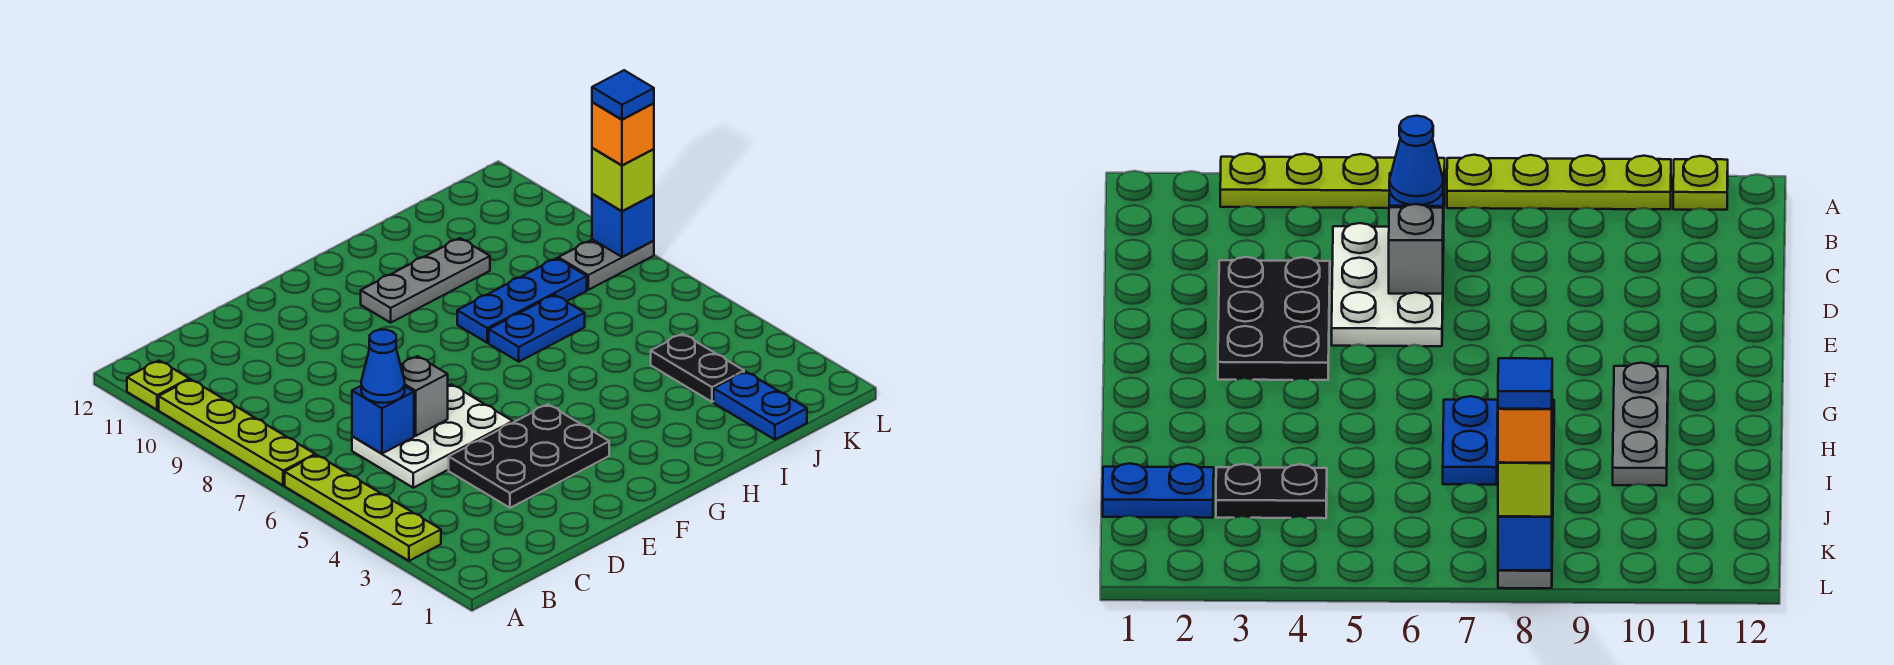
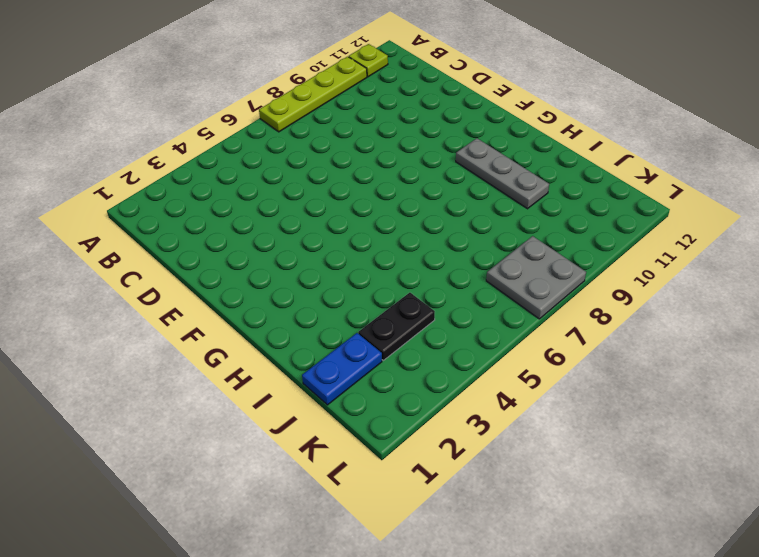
grey plate K7:L8 level 1 -> grey plate K8:L8 level 1
none -> lime plate A3:A6 level 1
none -> white plate C5:E6 level 1
none -> black plate D3:F4 level 1

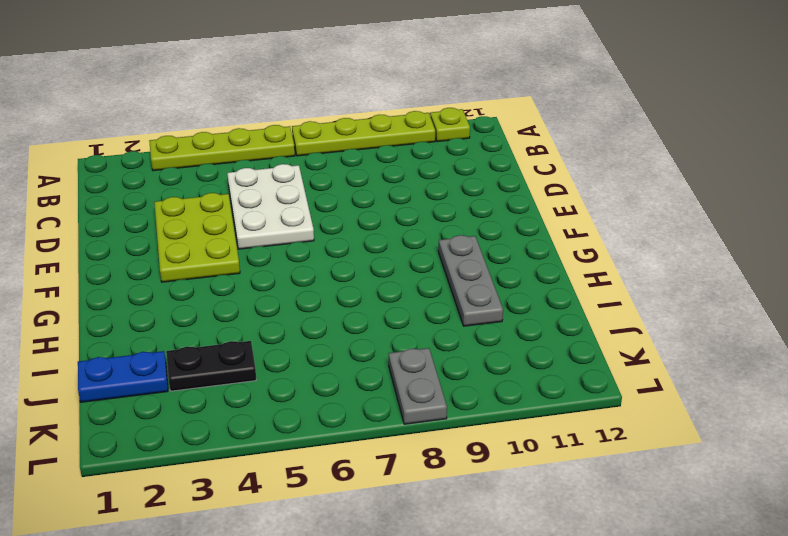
lime plate D3:F4 level 1 -> black plate D3:F4 level 1
none -> blue plate H7:I7 level 1
none -> blue plate H8:J8 level 1
none -> blue brick C6 level 2

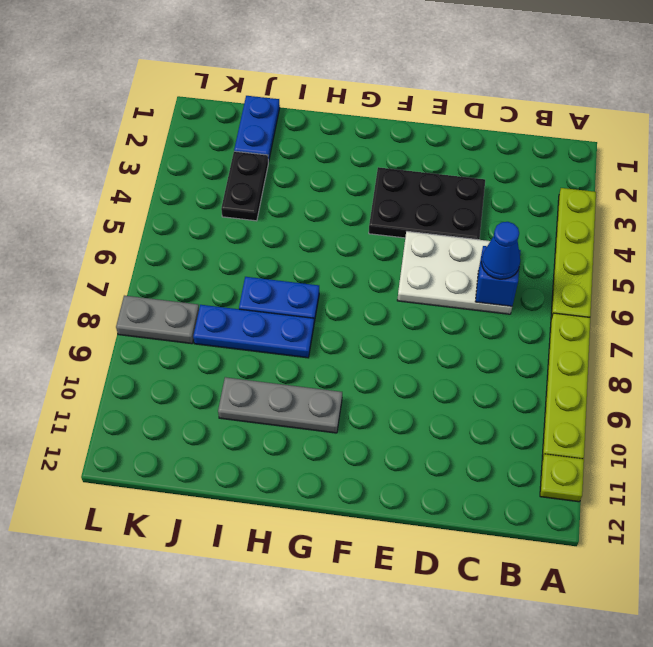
none -> grey brick D6 level 2
none -> blue brick L8 level 2
none -> lime brick L8 level 3

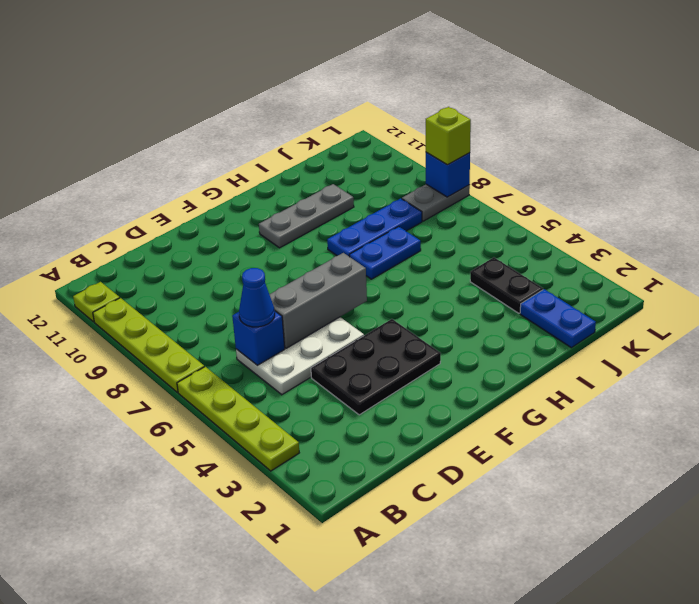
grey brick D6:F6 level 2 -> grey brick D6 level 2
none -> orange brick L8 level 4
none -> blue tile L8 level 5

